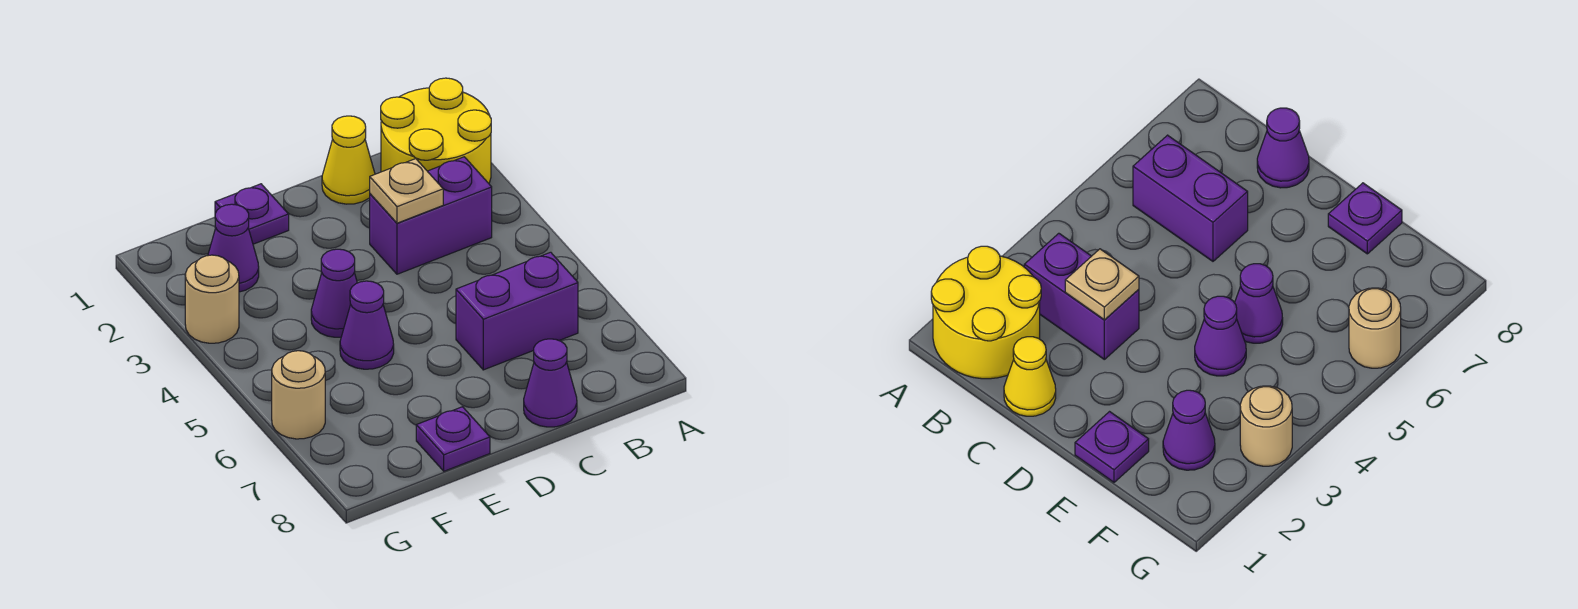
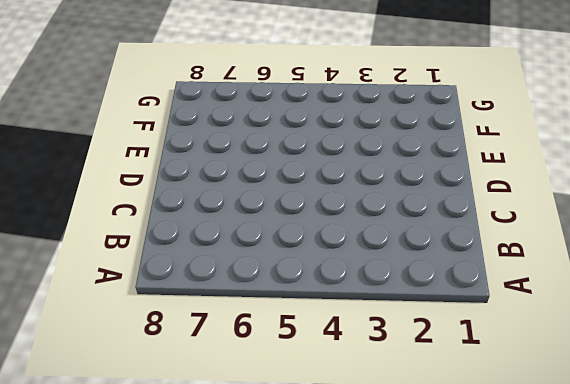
none -> yellow round brick A1:B2 level 1
none -> purple brick B3:C3 level 1
none -> purple brick B6:C6 level 1

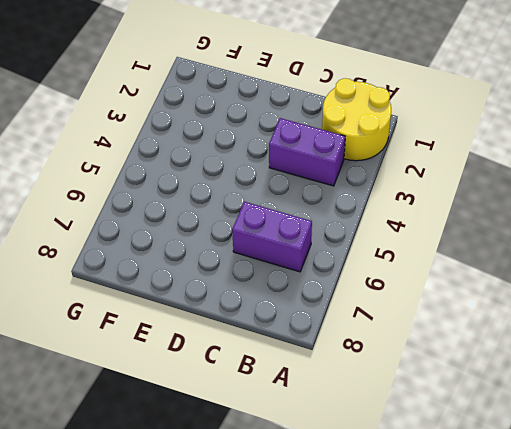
none -> yellow cone C1 level 1
none -> purple cone C8 level 1
none -> purple plate E1 level 1

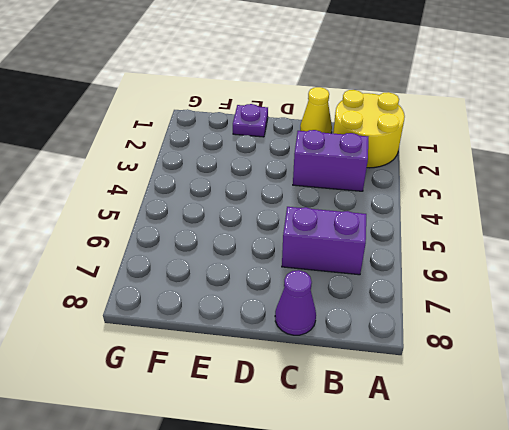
none -> purple cone E4 level 1
none -> purple cone E5 level 1
none -> purple plate E8 level 1

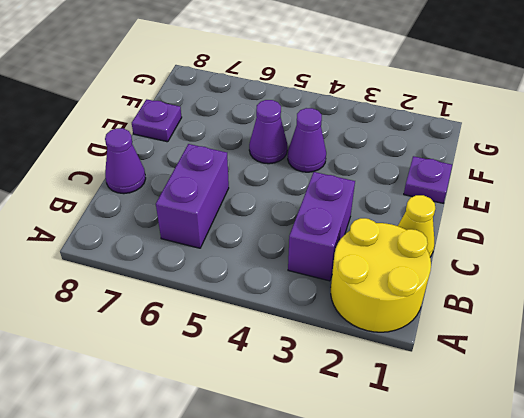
none -> purple cone F2 level 1
none -> tan round brick G3 level 1
none -> tan round brick G6 level 1

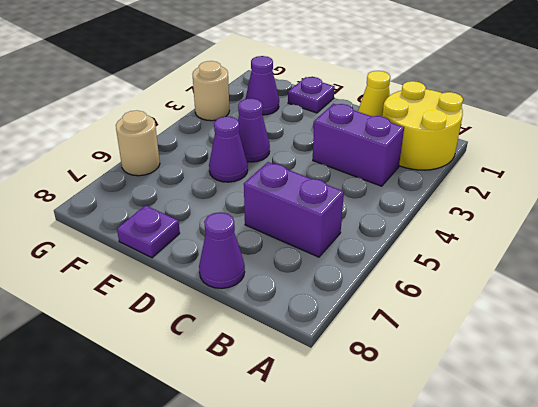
none -> tan plate C3 level 2

